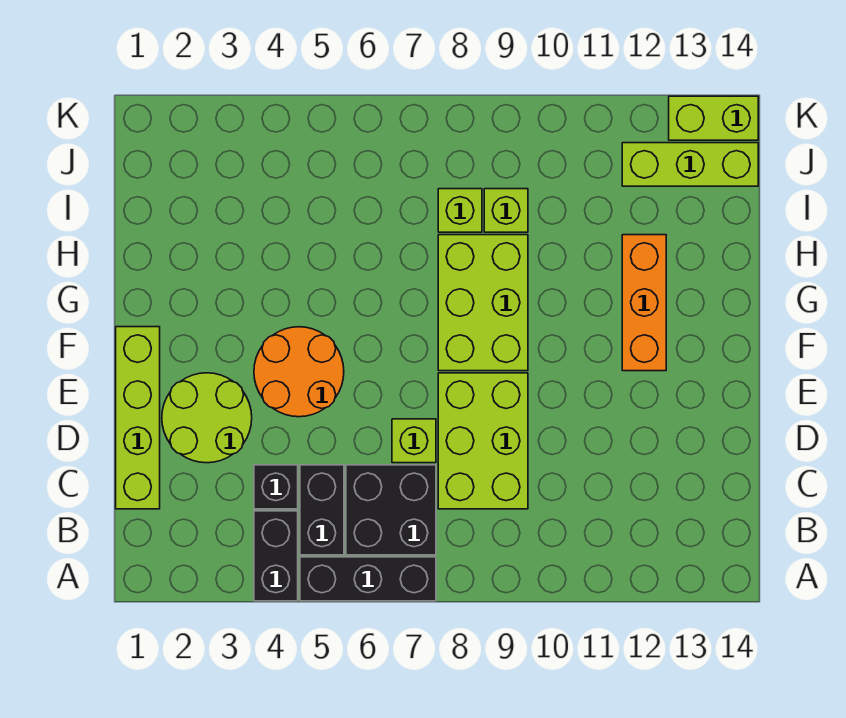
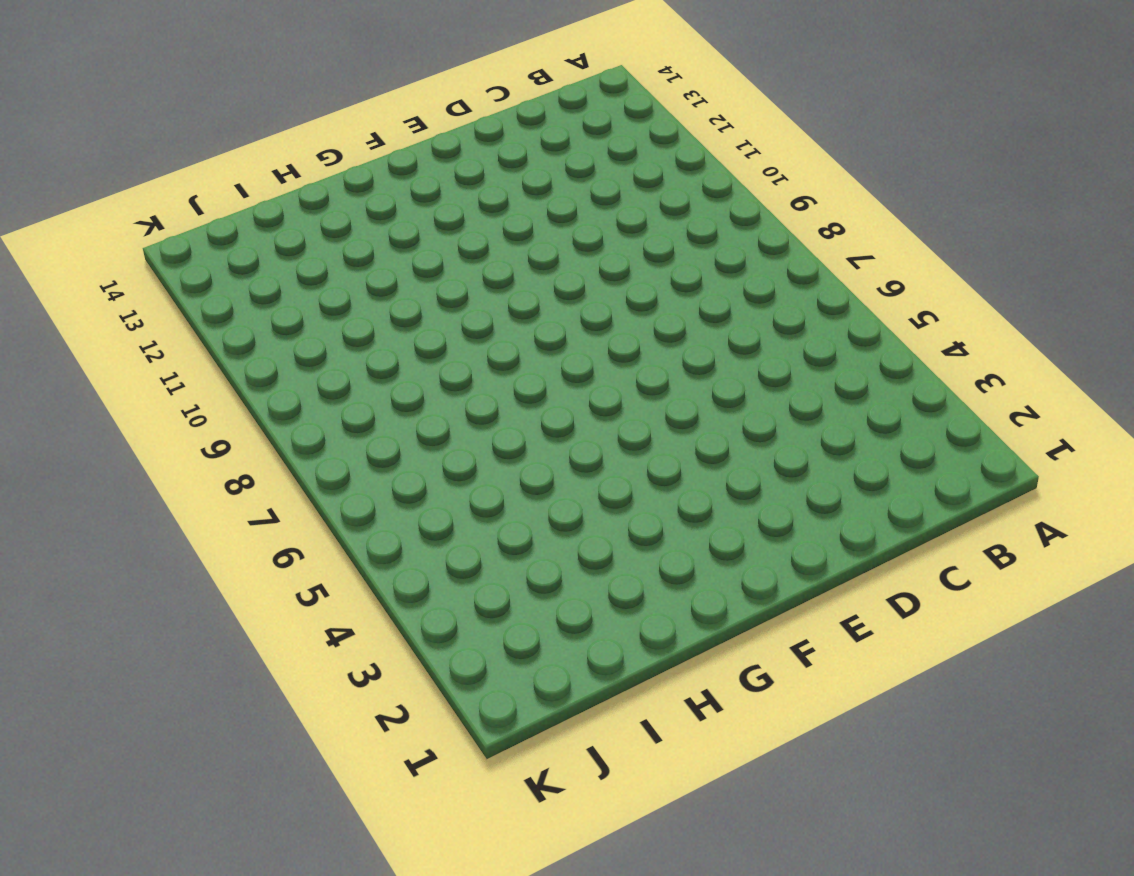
none -> black brick A4:B4 level 1
none -> black brick A5:A7 level 1
none -> black brick B5:C5 level 1

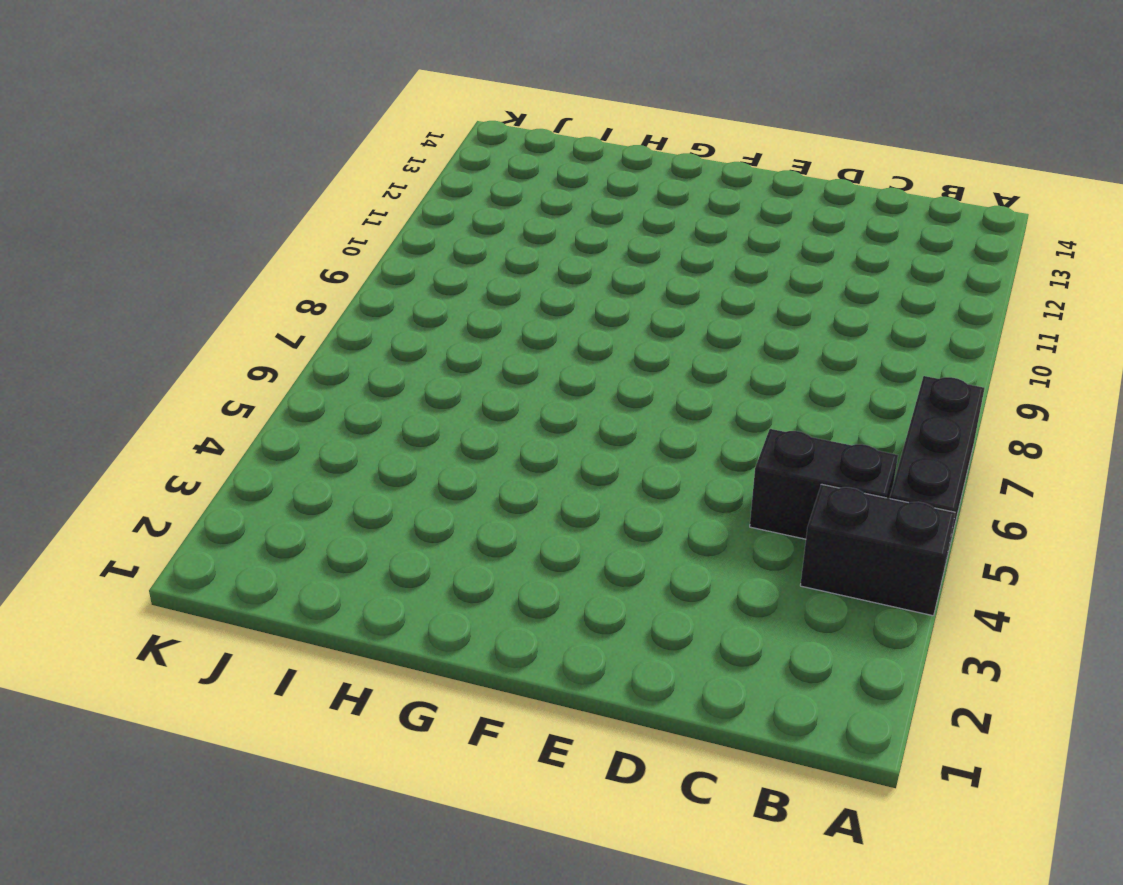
none -> black brick B6:C7 level 1
none -> lime brick C1:F1 level 1
none -> black brick C4 level 1

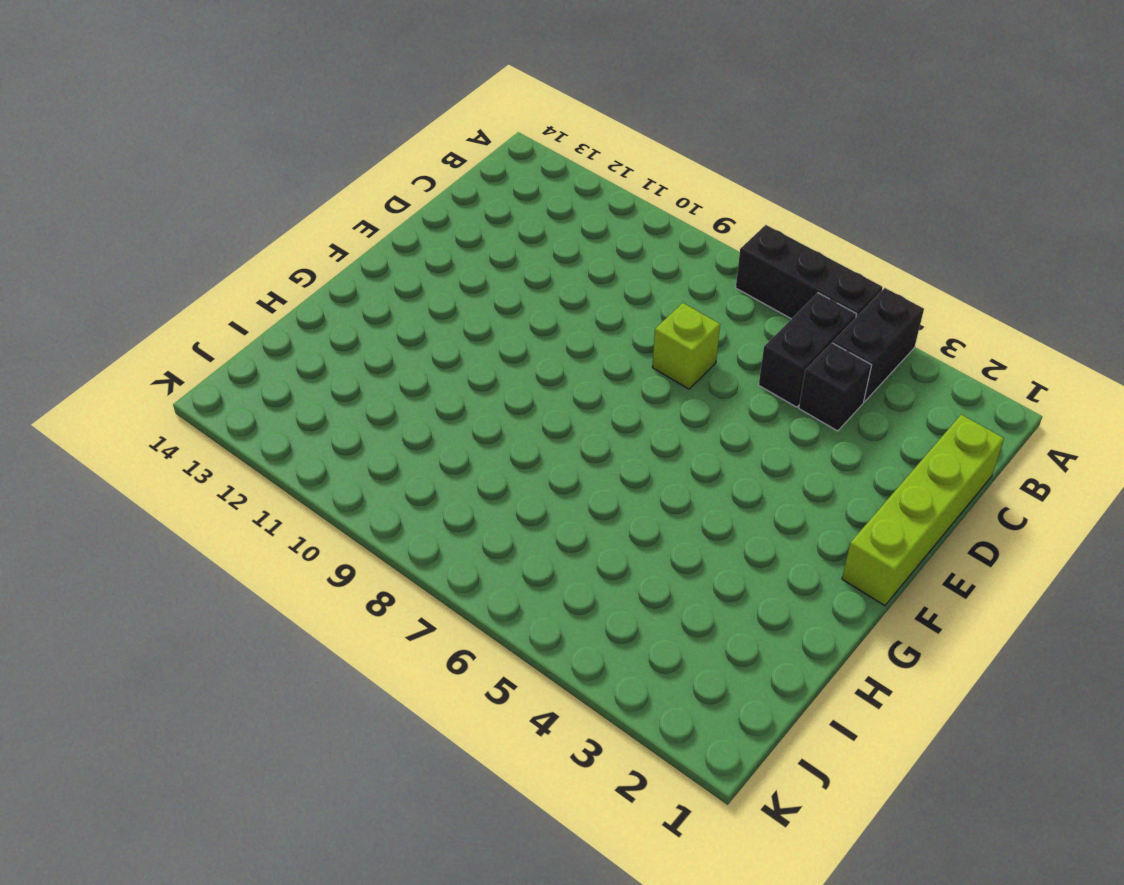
none -> black brick B6:C7 level 1
none -> lime brick C8:E9 level 1
none -> lime round brick D2:E3 level 1

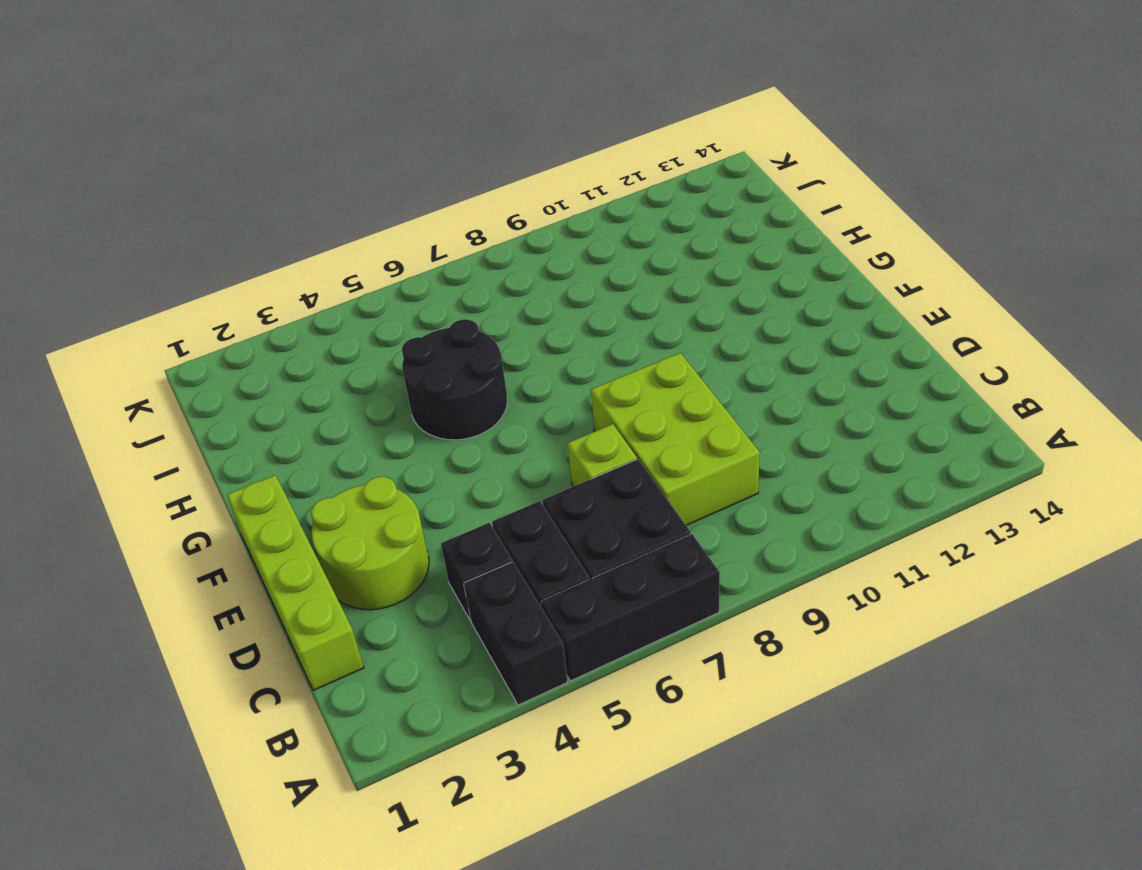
black round brick G5:H6 level 1 -> none
none -> orange round brick E4:F5 level 1
none -> lime brick F8:H9 level 1
none -> orange brick F12:H12 level 1

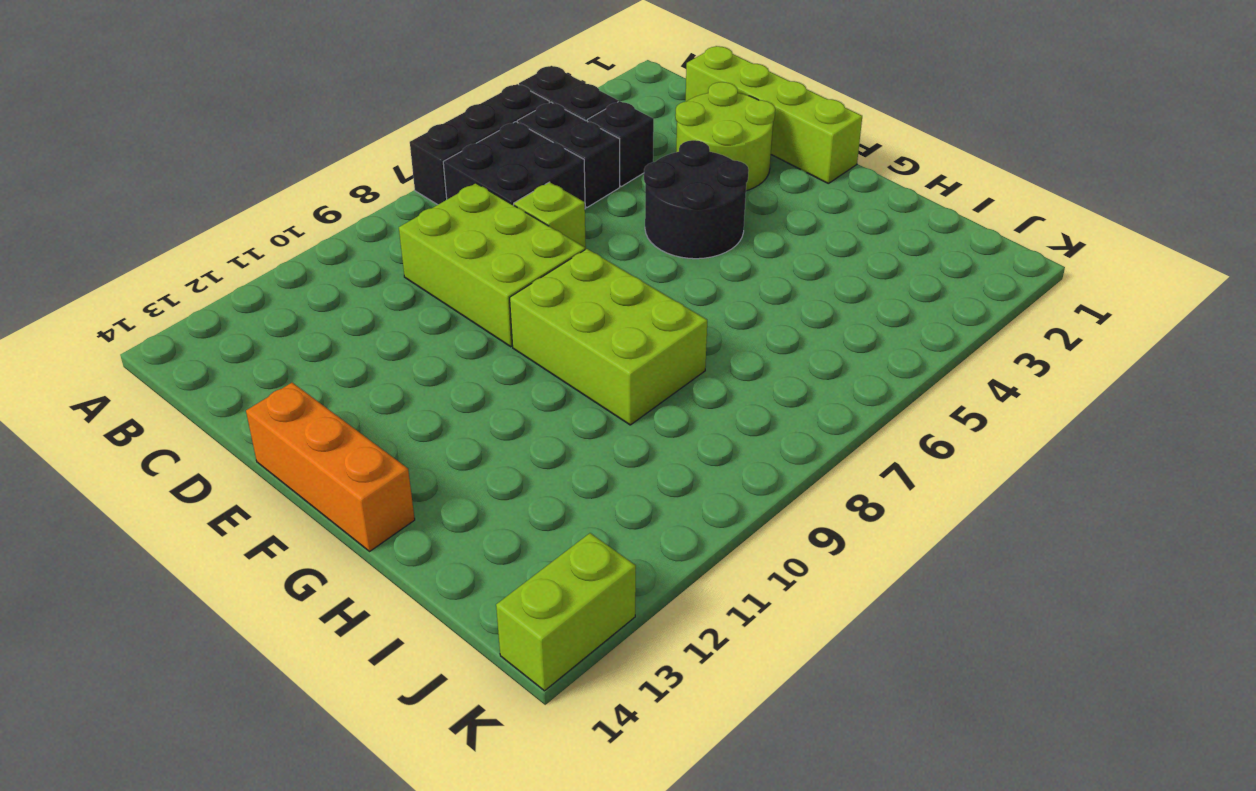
black round brick E4:F5 level 1 -> orange round brick E4:F5 level 1
orange brick E14:G14 level 1 -> orange brick F12:H12 level 1
none -> lime brick I8 level 1
none -> lime brick I9 level 1
none -> lime brick J12:J14 level 1

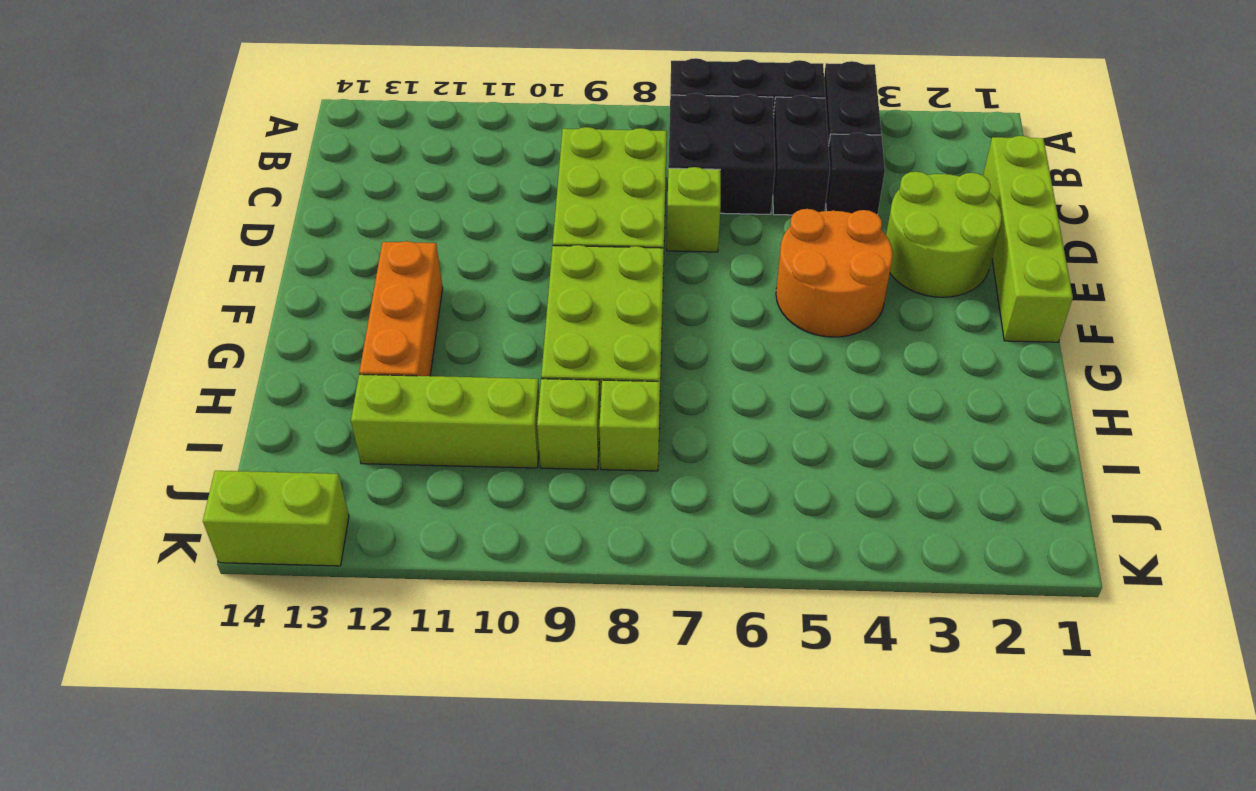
lime brick I10:I12 level 1 -> lime brick J12:J14 level 1

